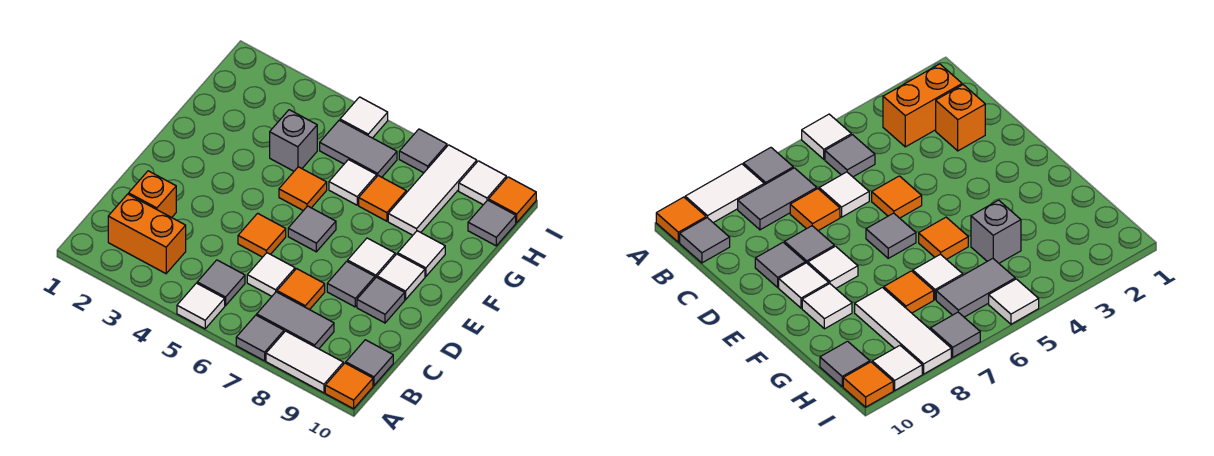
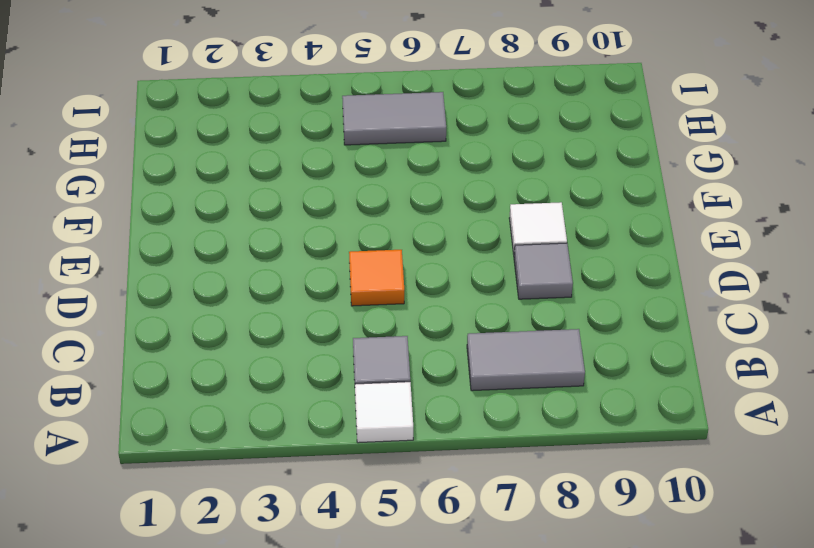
none -> grey tile A7 level 1
none -> white tile A8:A9 level 1
none -> orange tile A10 level 1

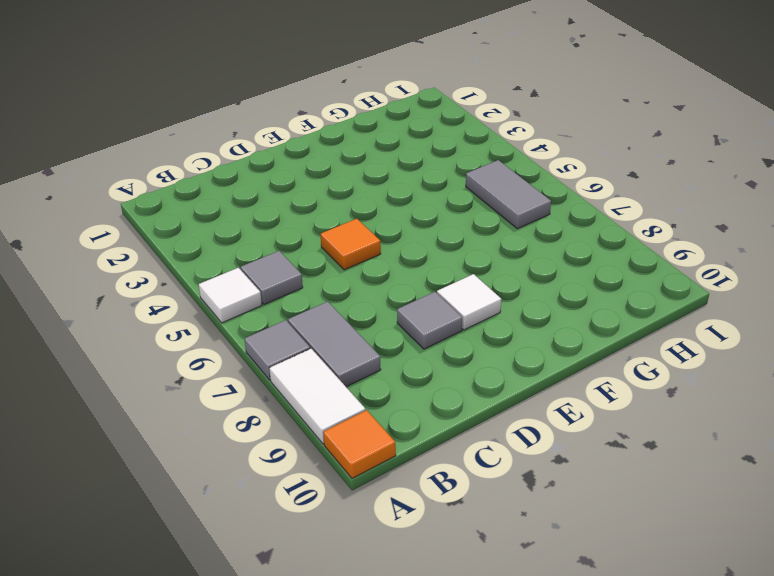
none -> orange brick B2:B3 level 1
none -> grey tile B10 level 1
none -> orange brick C2 level 1

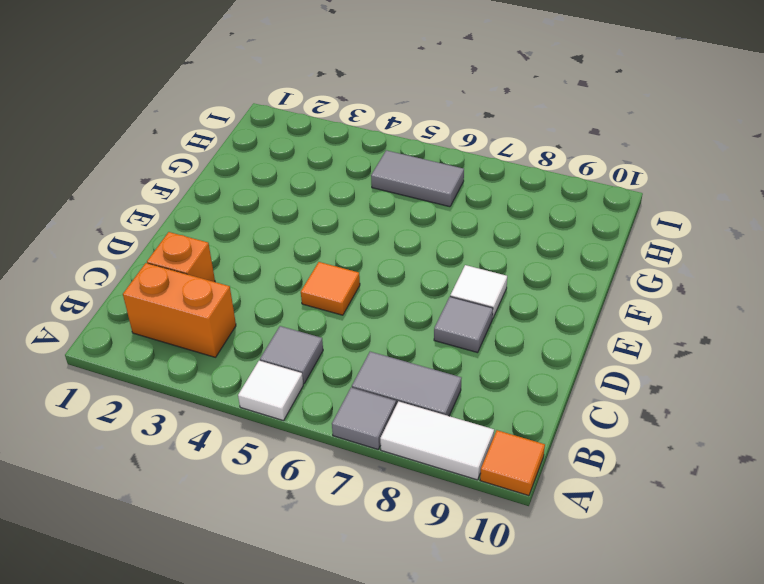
none -> grey tile B10 level 1
none -> white tile C6 level 1
none -> orange tile C7 level 1

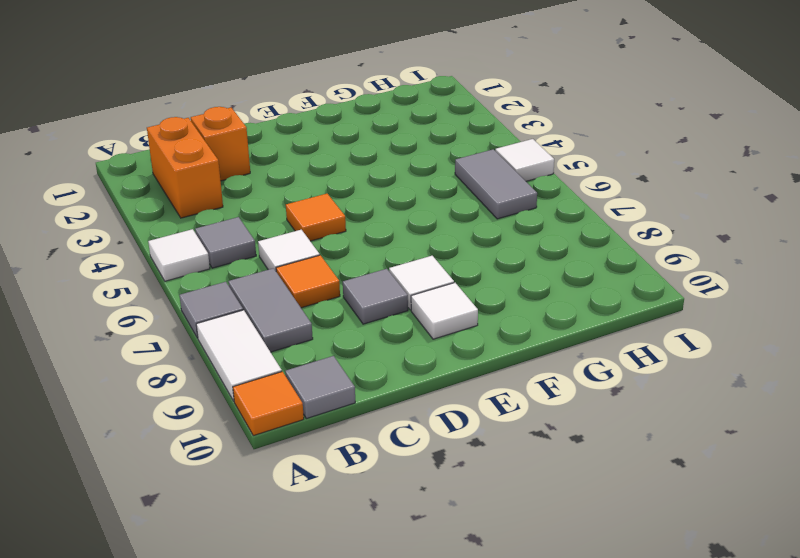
none -> grey tile D9 level 1
none -> grey tile E6 level 1
none -> orange tile F5 level 1

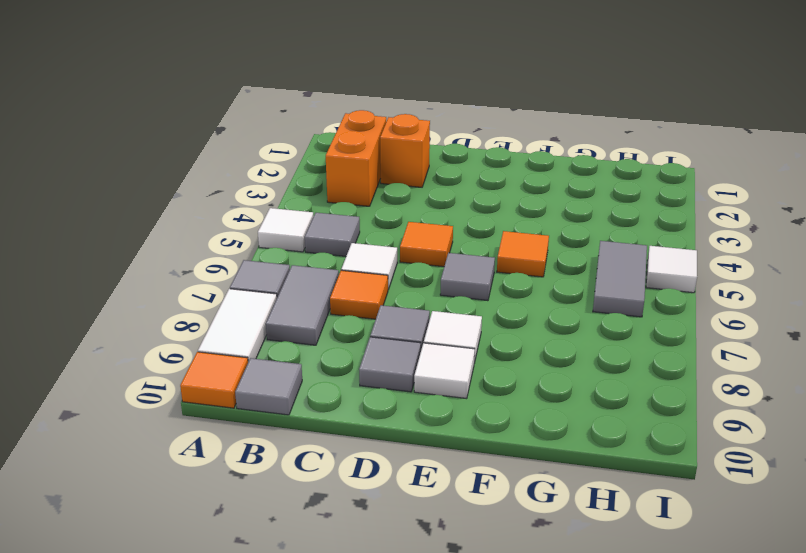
none -> white tile F9 level 1
none -> grey brick G4 level 1
none -> white tile G6 level 1

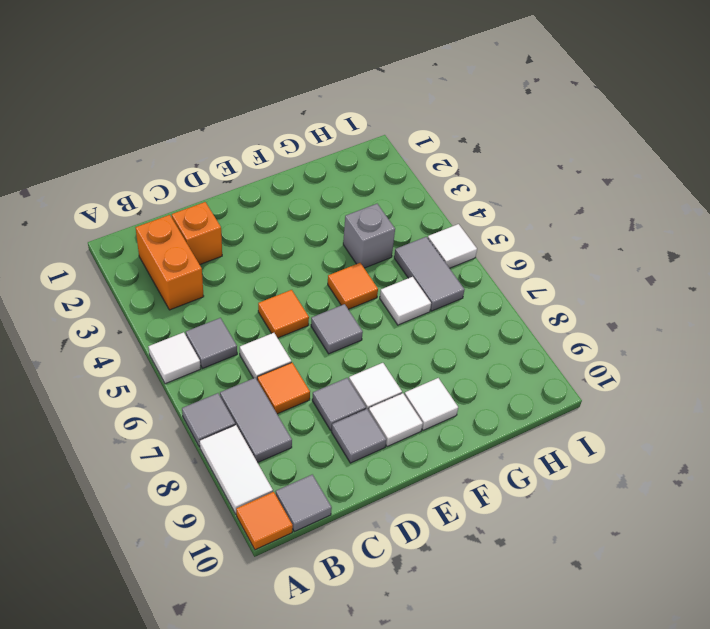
none -> orange tile G7 level 1
none -> white tile G8:I8 level 1
none -> grey tile H10 level 1

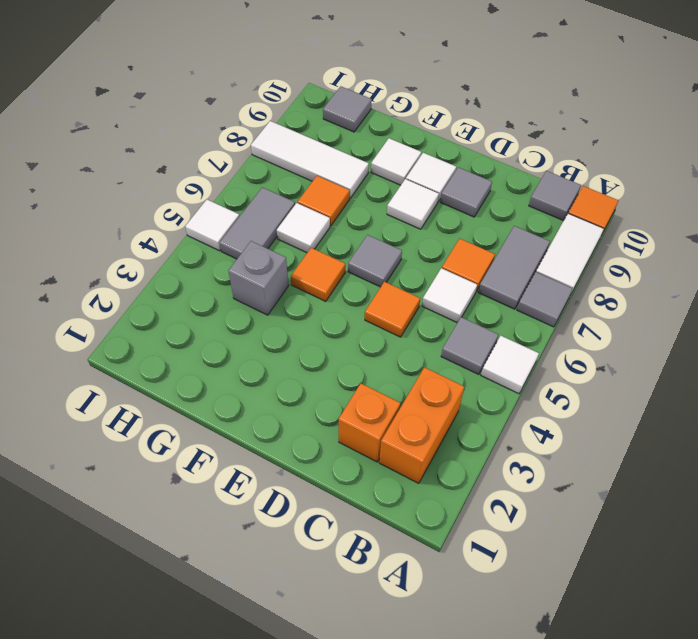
none -> grey tile D8 level 1
none -> grey tile I7 level 1
none -> white tile I9 level 1

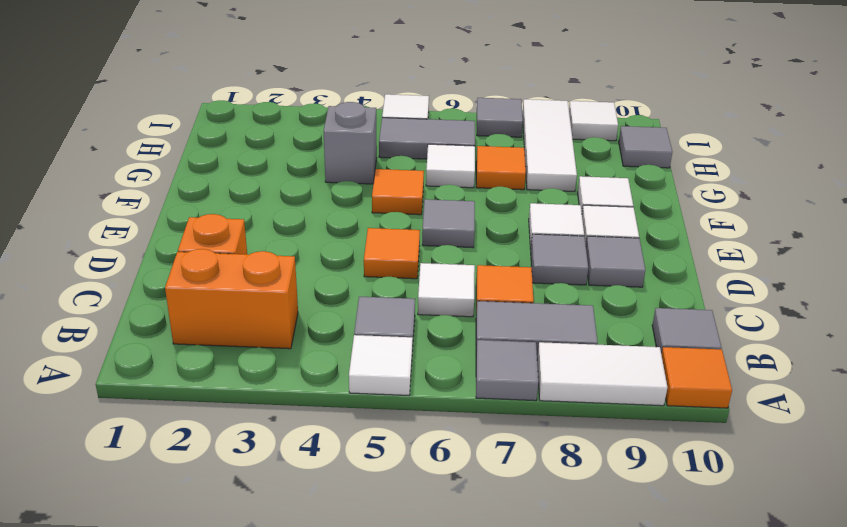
none -> orange tile I10 level 1

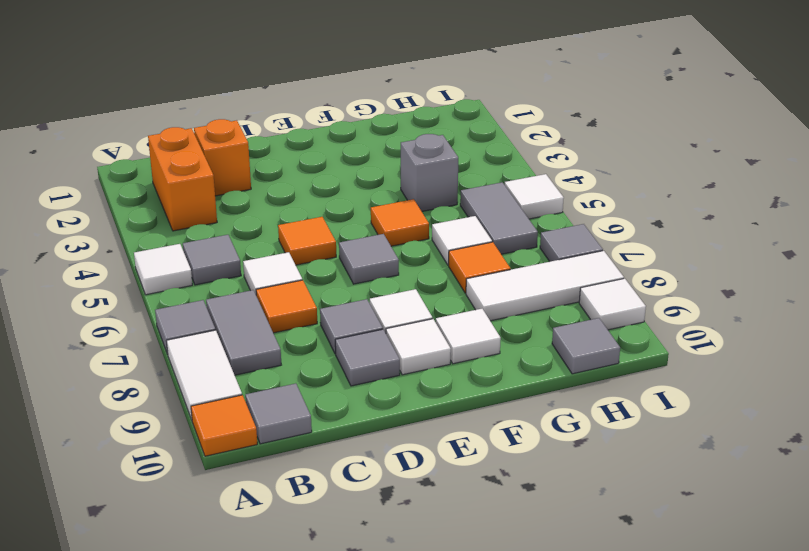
none -> orange tile I10 level 1

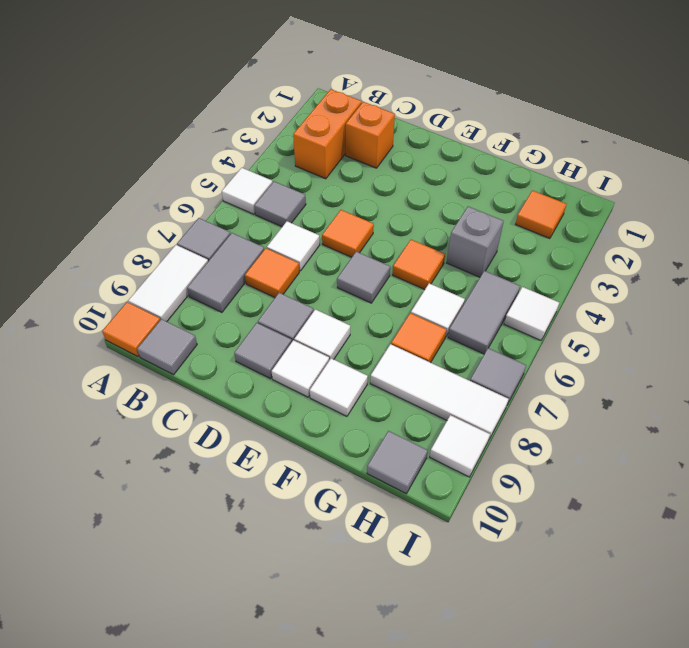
orange tile H2 level 1 -> orange tile I10 level 1

